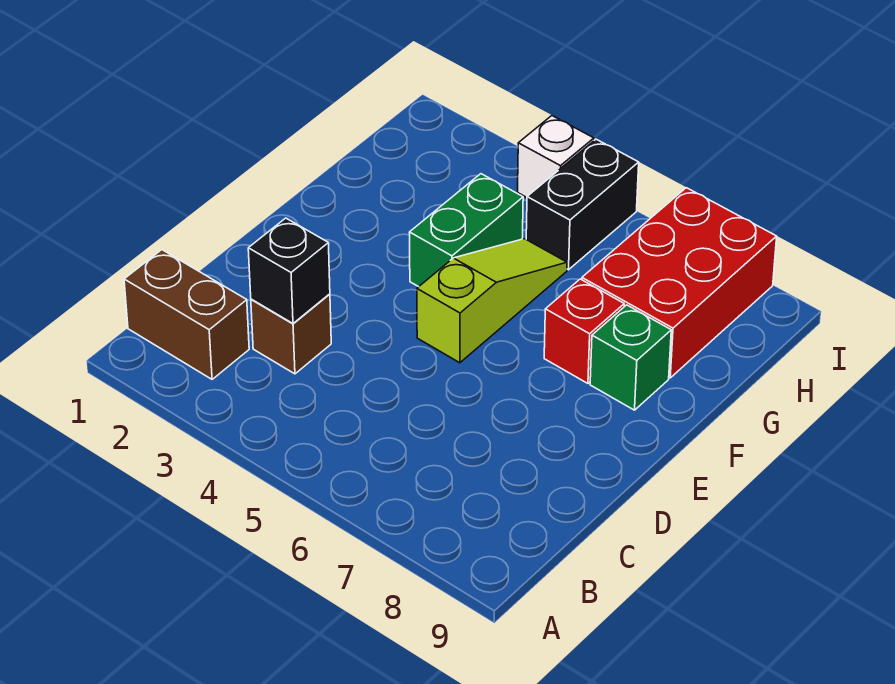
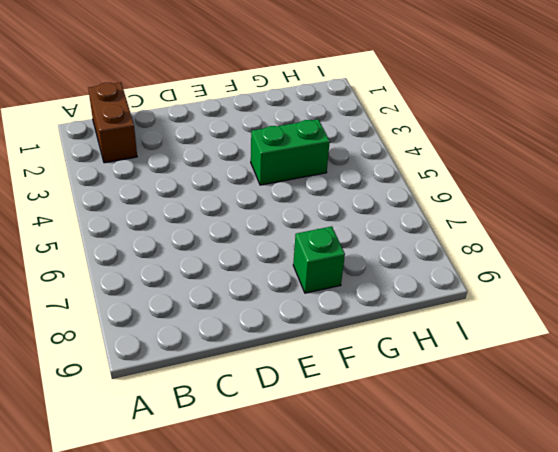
none -> brown brick C3 level 1
none -> lime slope E5:G5 level 1 top E

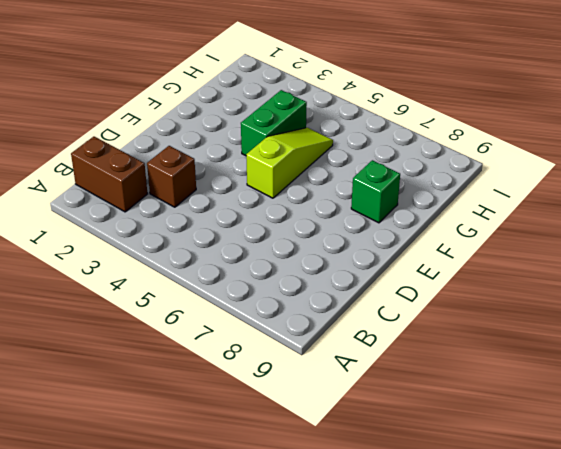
none -> red brick F7 level 1
none -> red brick G7:I8 level 1

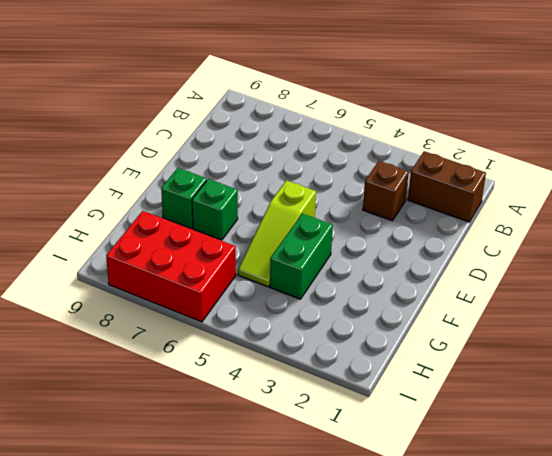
green brick F7 level 1 -> red brick F7 level 1
red brick H6:I8 level 1 -> red brick G7:I8 level 1
none -> black brick H5:I5 level 1
none -> white brick I4 level 1

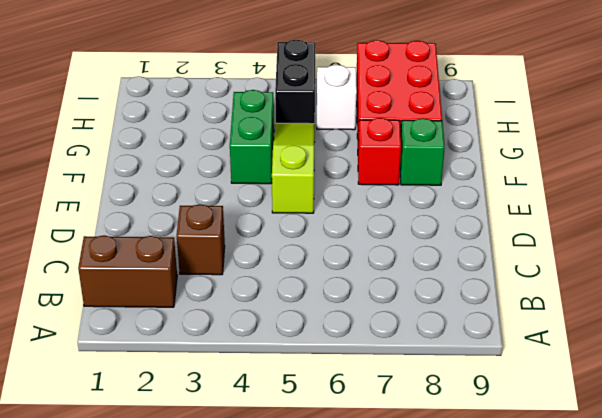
white brick H6 level 1 -> white brick I4 level 1
none -> black brick C3 level 2

